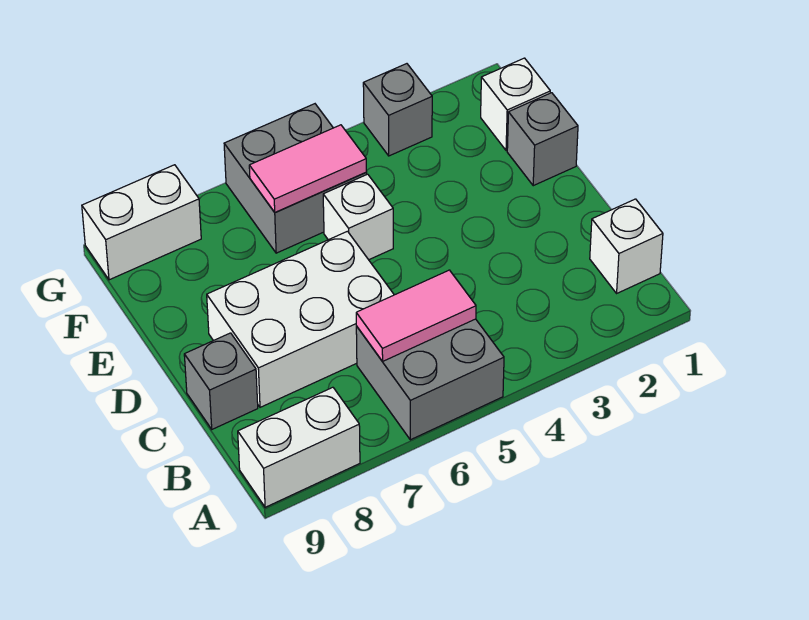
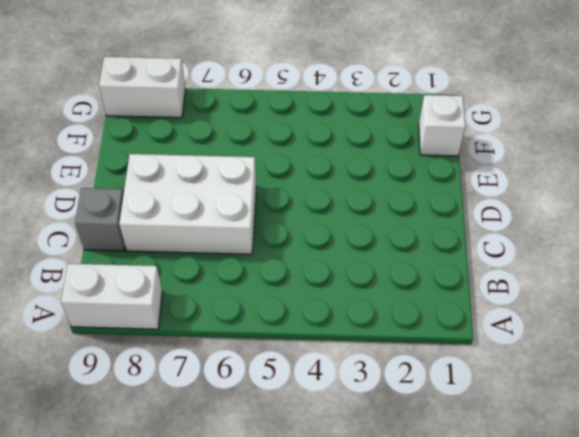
none -> grey brick A5:B6 level 1
none -> white brick B1 level 1
none -> grey brick E1 level 1

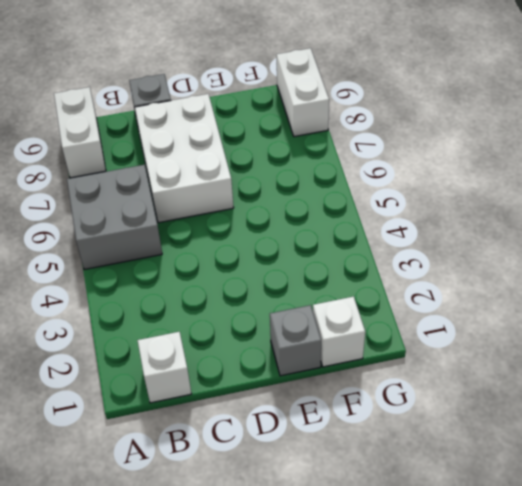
none -> white brick E5 level 1
none -> grey brick F5:G6 level 1
none -> grey brick G3 level 1

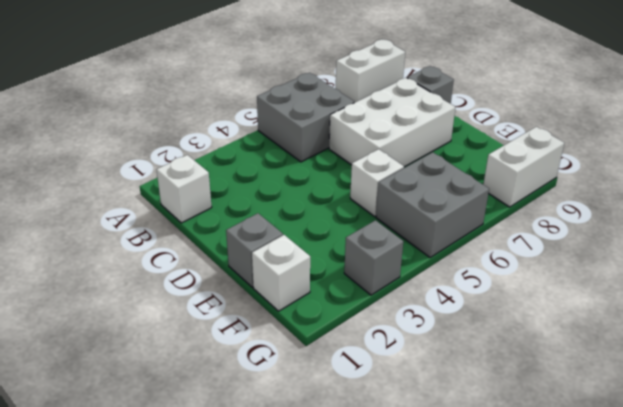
none -> pink tile B5:B6 level 2
none -> pink tile F5:F6 level 2

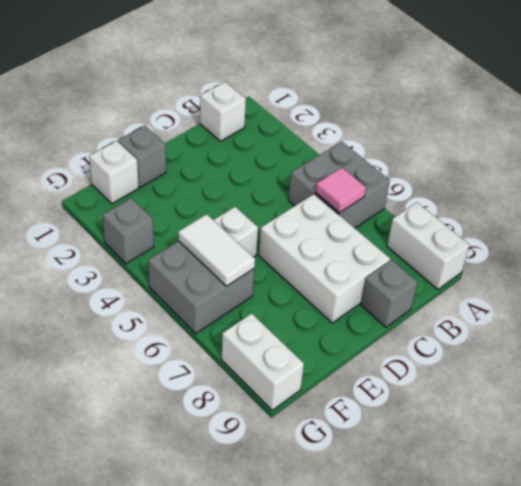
pink tile B6 level 2 -> pink tile B5:B6 level 2
white tile F5:F6 level 2 -> pink tile F5:F6 level 2

